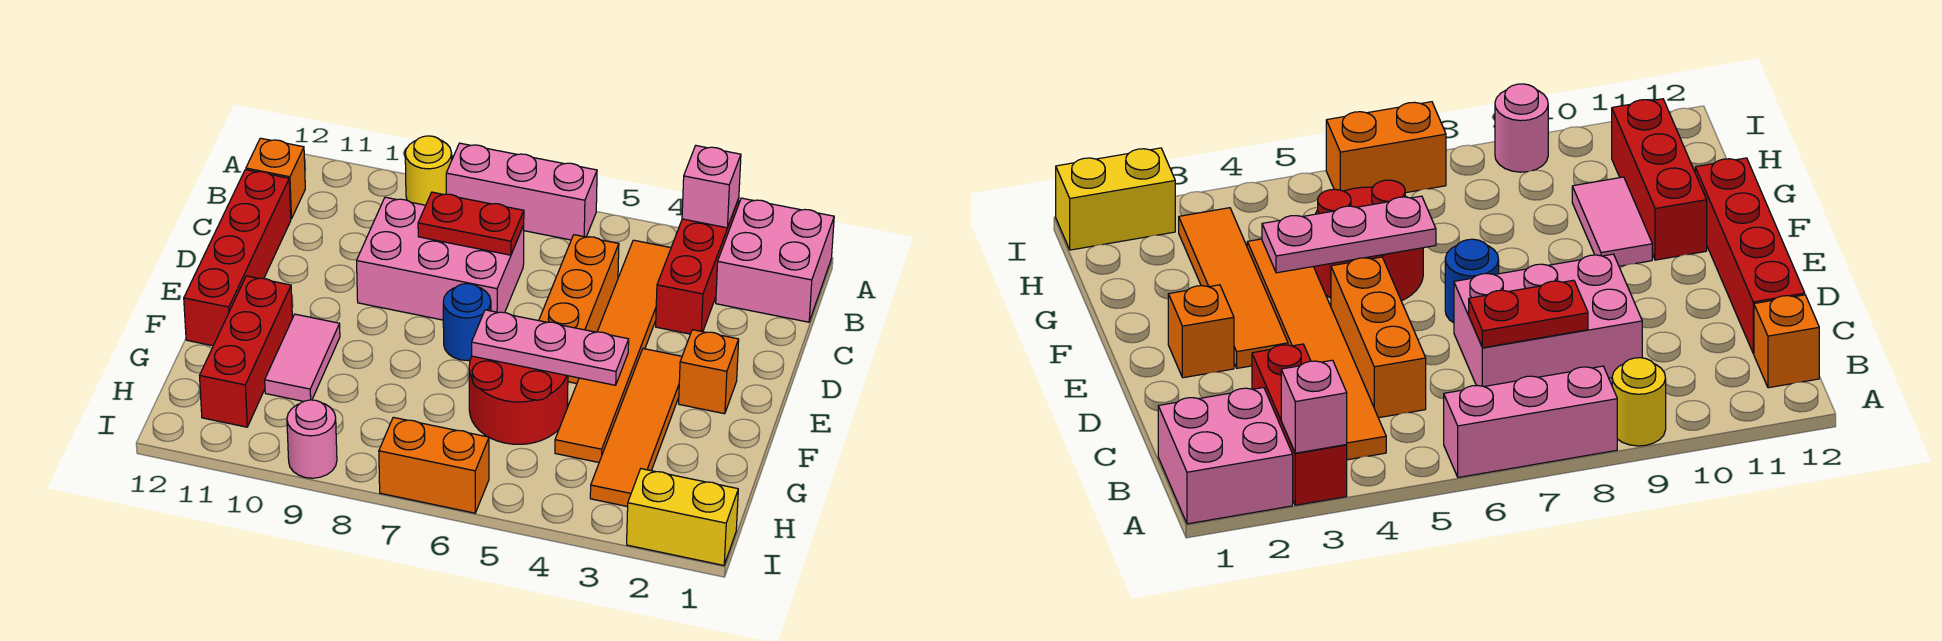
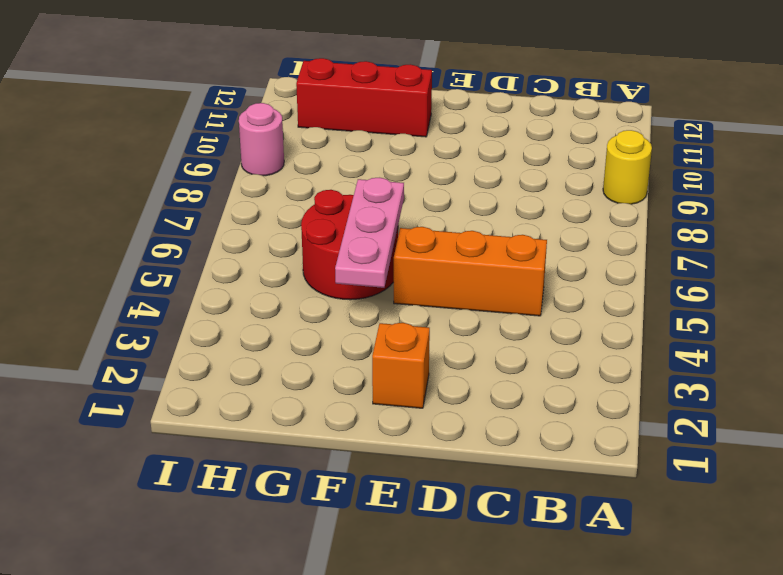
none -> pink brick A1:B2 level 1
none -> red brick A3:C3 level 1
none -> pink brick A6:A8 level 1

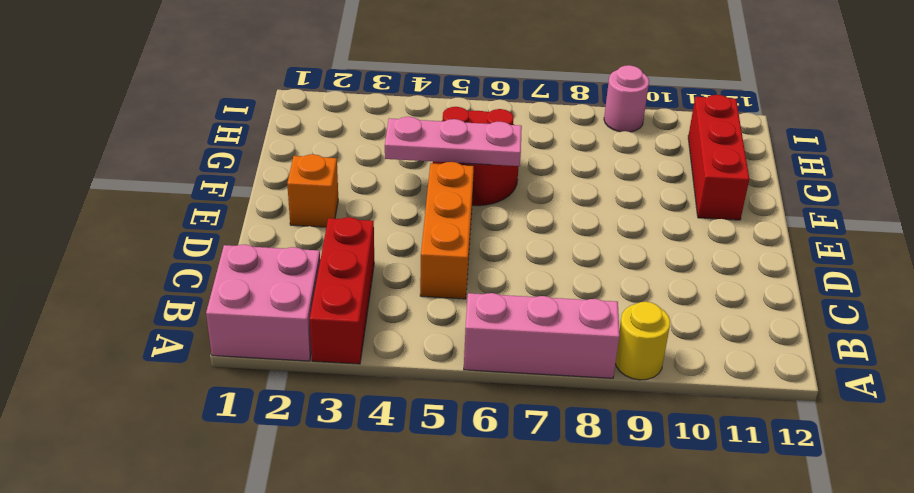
none -> orange tile B4:G4 level 1
none -> orange brick B12 level 1
none -> pink brick C7:D9 level 1

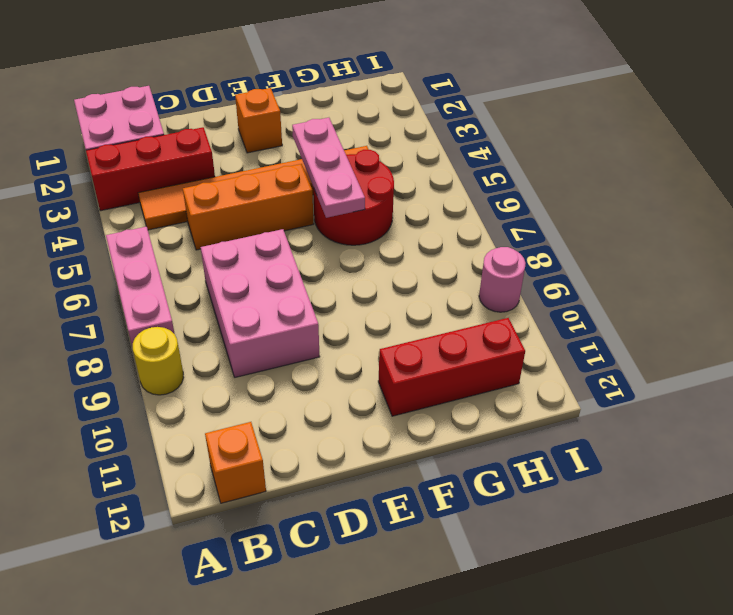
none -> red brick C12:F12 level 1
none -> orange tile E3:H3 level 1
none -> blue round brick E7 level 1

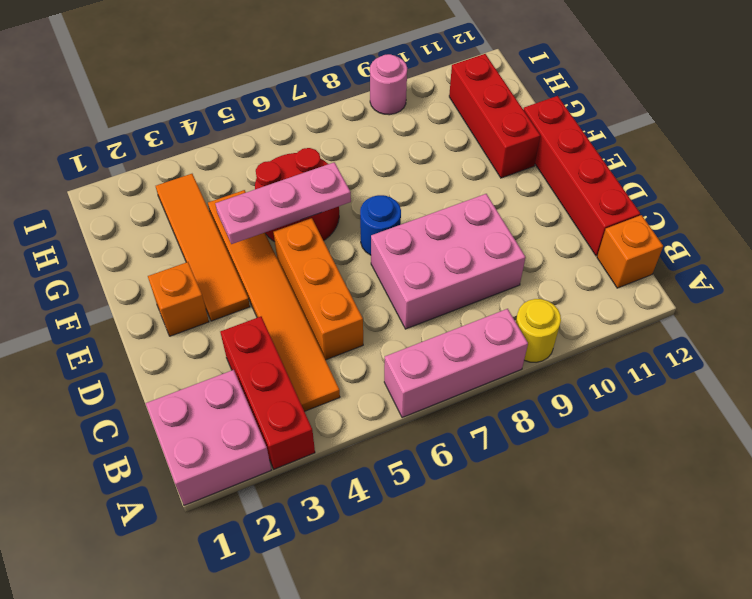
none -> pink tile F10:G10 level 1
none -> yellow brick I1:I2 level 1
none -> orange brick I6:I7 level 1

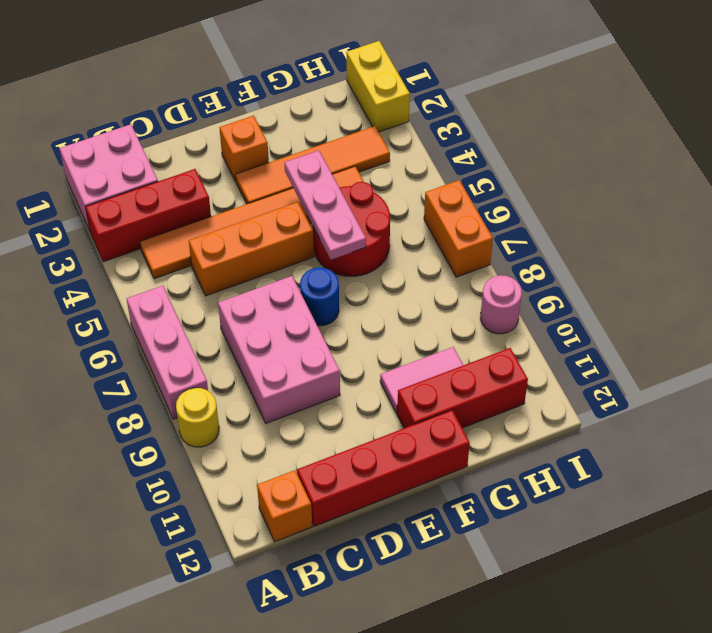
none -> pink brick A3 level 2
none -> red plate C7:C8 level 2

